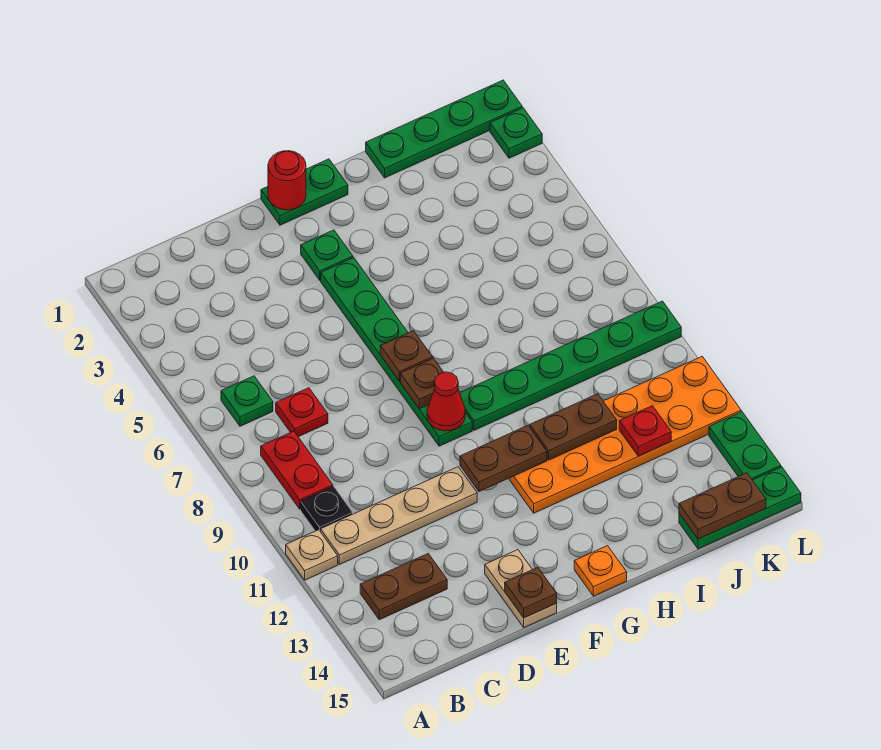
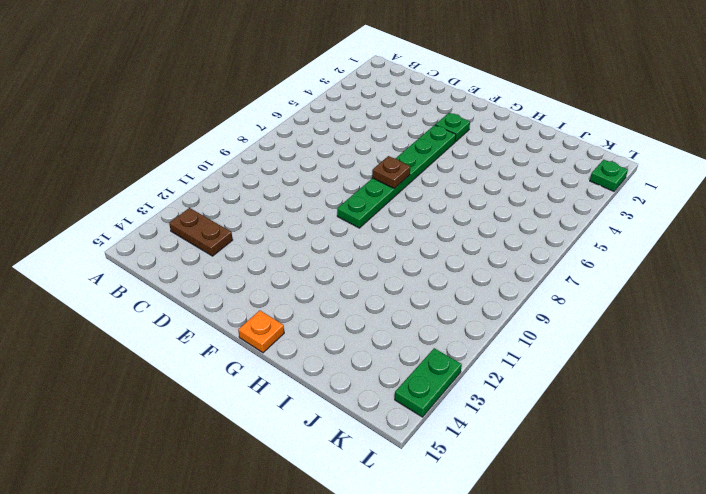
none -> tan plate A11 level 1
none -> green plate B6 level 1
none -> red plate B8:B9 level 1

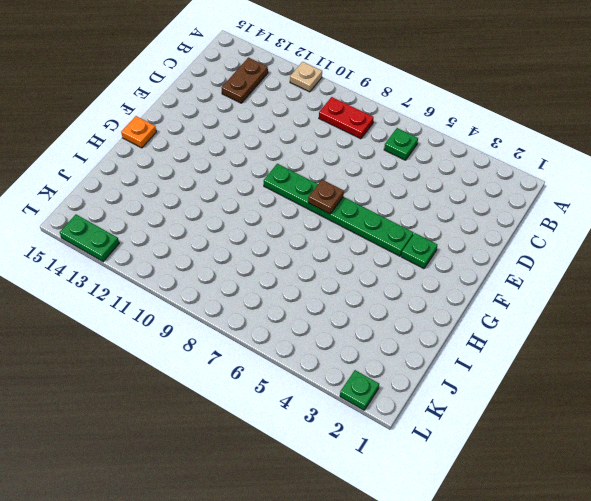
none -> black plate B10 level 1
none -> tan plate B11:E11 level 1
none -> red plate C7 level 1

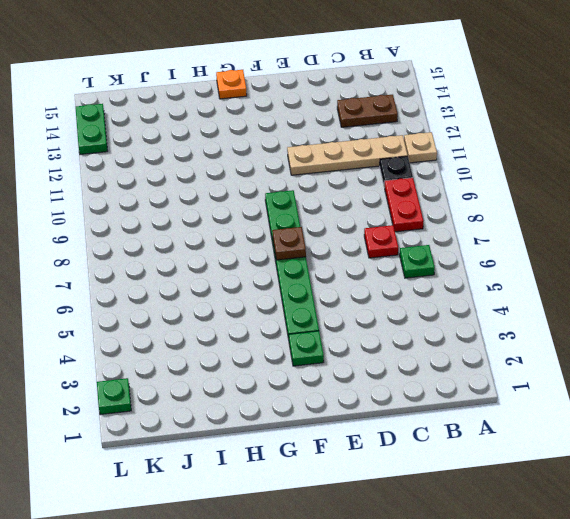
none -> tan plate E14:E15 level 1
none -> green plate F1:G1 level 1
none -> green plate G9:L9 level 1

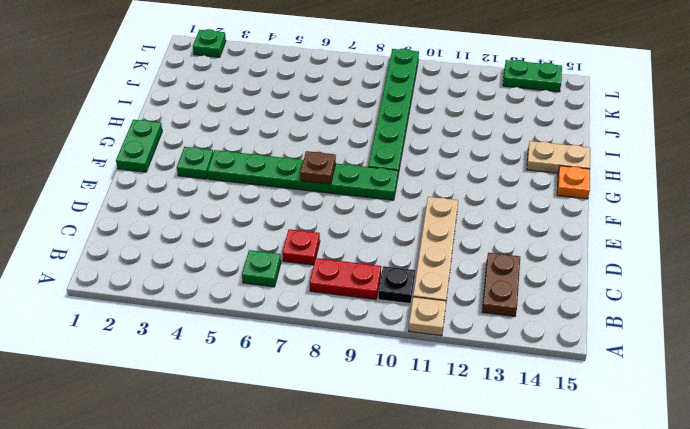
tan plate H14:H15 level 1 -> tan plate E14:E15 level 1
none -> orange plate G11:L12 level 1
none -> green plate I1:L1 level 1
none -> green plate J15:L15 level 1

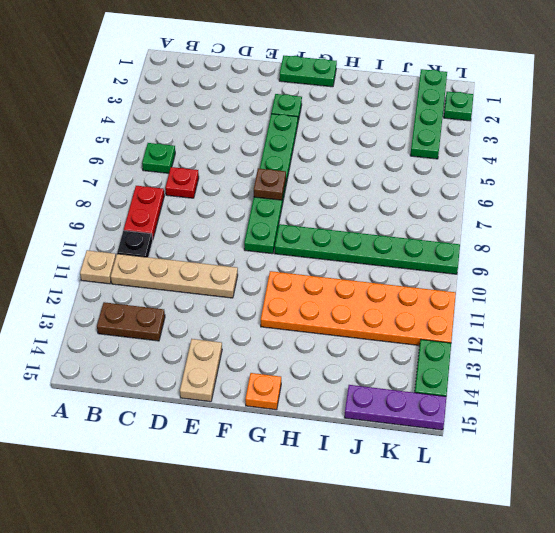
purple plate J15:L15 level 1 -> green plate J15:L15 level 1
green plate K1:K4 level 1 -> green plate I1:L1 level 1
none -> brown plate E15 level 2
none -> red round brick F1 level 2
none -> brown plate F8 level 2

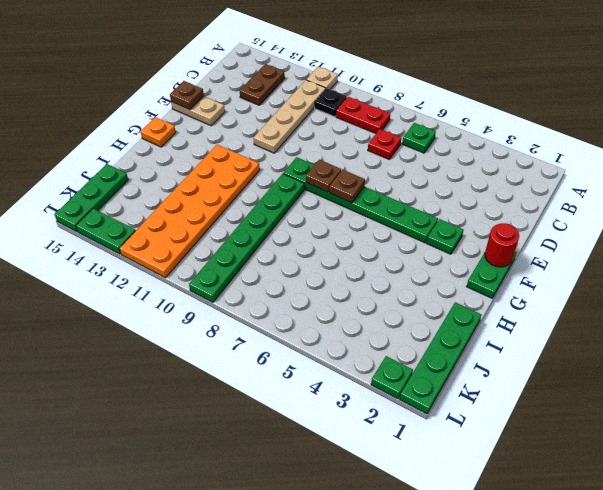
none -> red cone F9 level 2
none -> brown plate F11:G11 level 2
none -> brown plate H11:I11 level 2

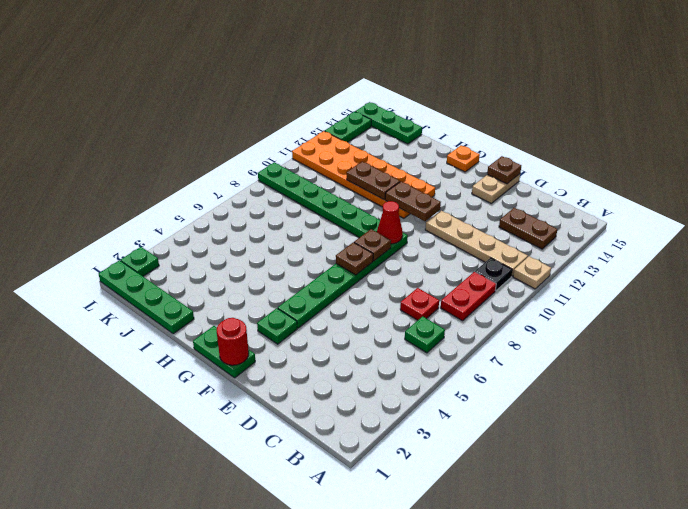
none -> red plate J12 level 2
none -> brown plate J15:K15 level 2

